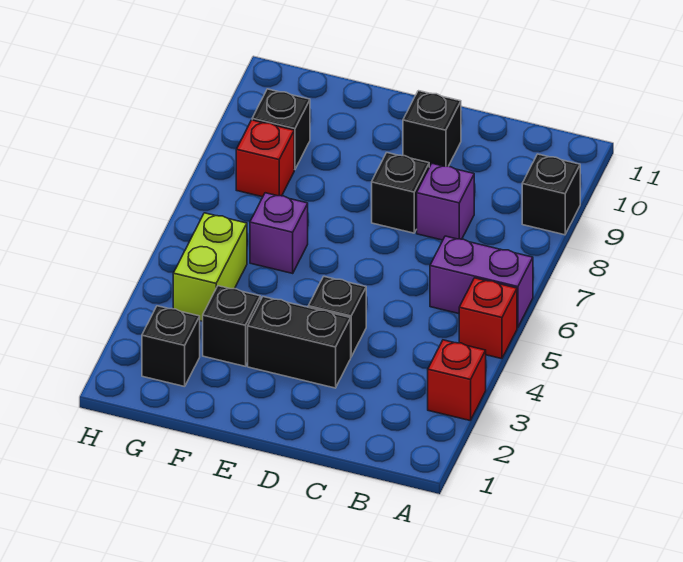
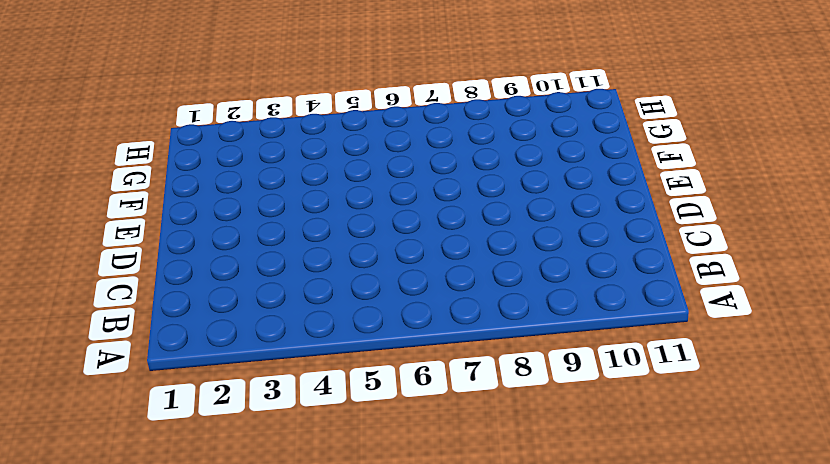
none -> red brick A3 level 1
none -> red brick A5 level 1
none -> purple brick A6:B6 level 1

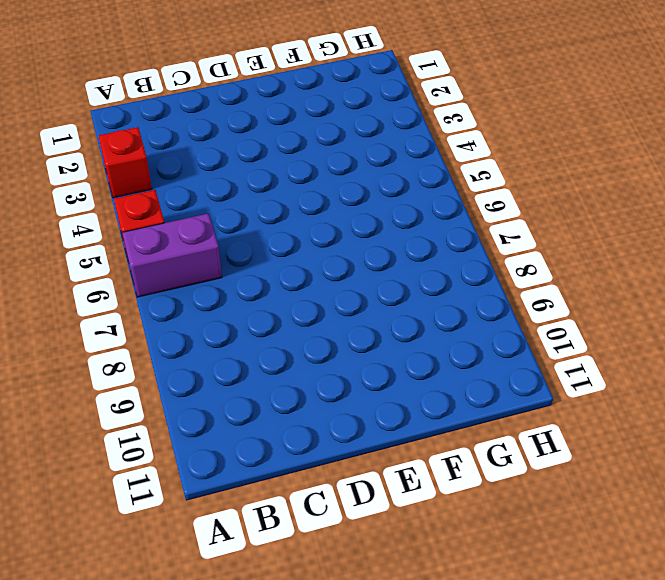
none -> black brick A9 level 1
none -> purple brick C8 level 1
none -> black brick D3:E3 level 1

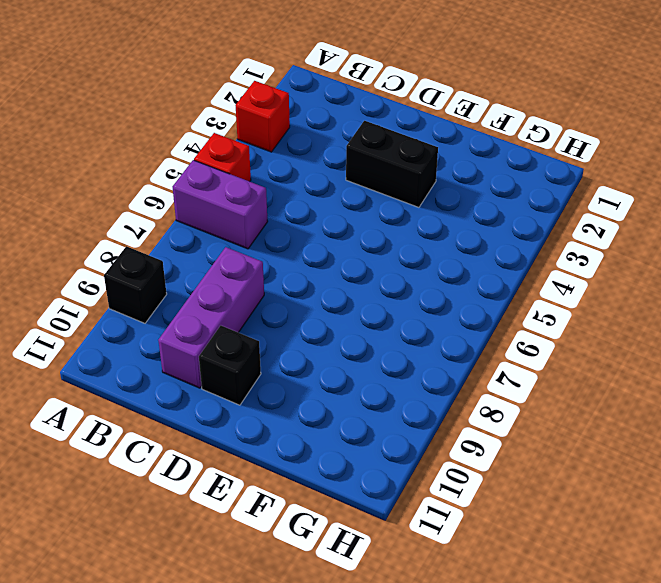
purple brick C8:C10 level 1 -> purple brick C8 level 1
none -> black brick D4 level 1
none -> black brick D8 level 1
none -> black brick F3 level 1

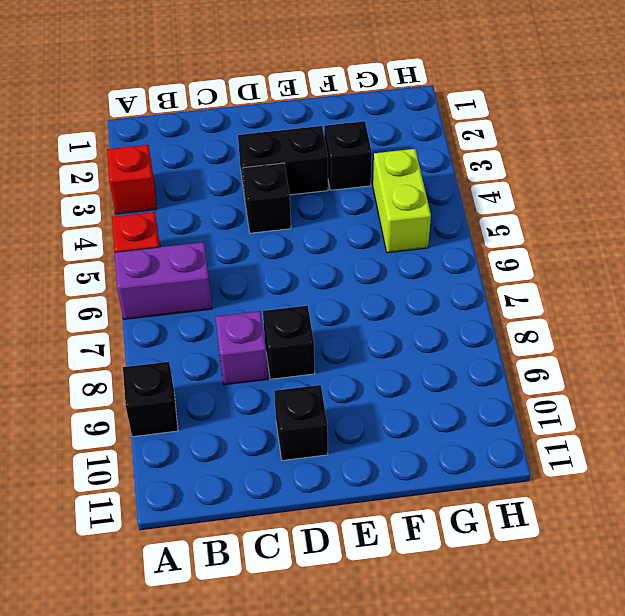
none -> purple brick F6 level 1
none -> black brick G2 level 1
none -> red brick G8 level 1

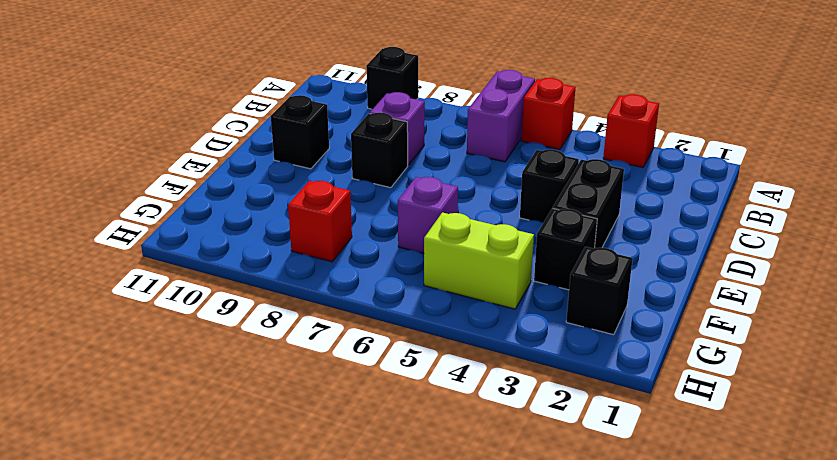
none -> black brick G9 level 1

